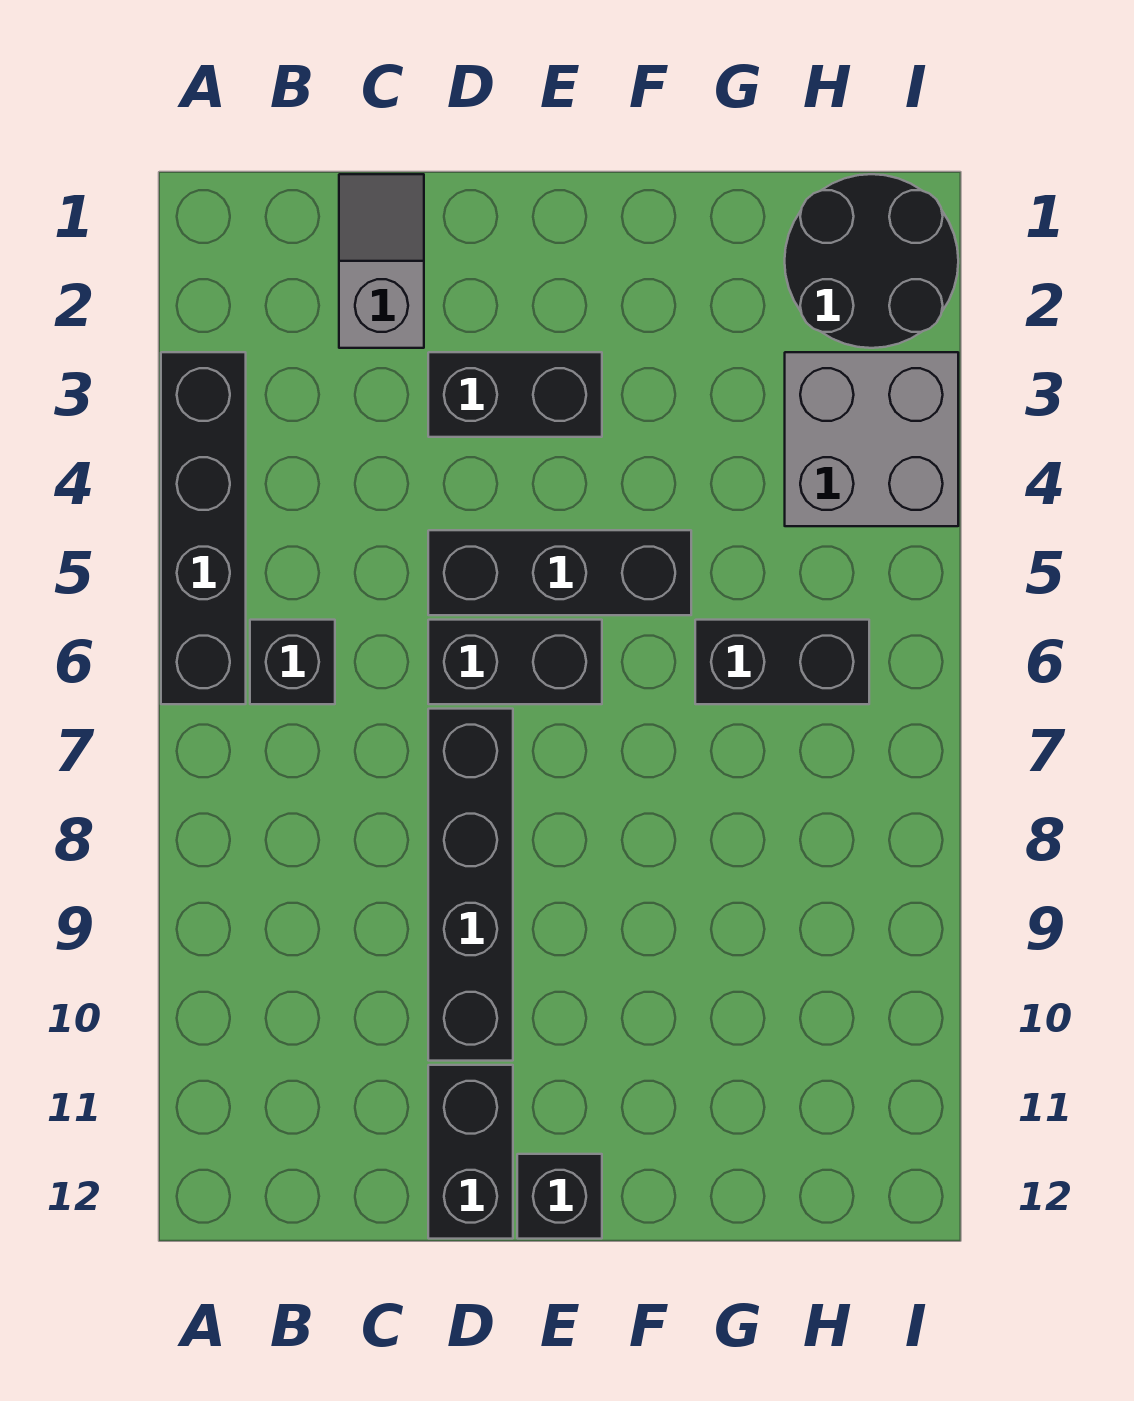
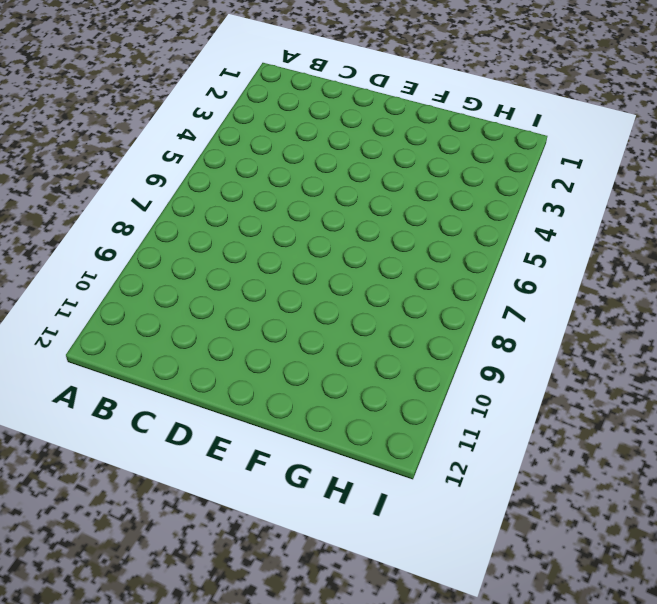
none -> black brick A3:A6 level 1
none -> black brick B6 level 1
none -> grey slope C1:C2 level 1 top 2

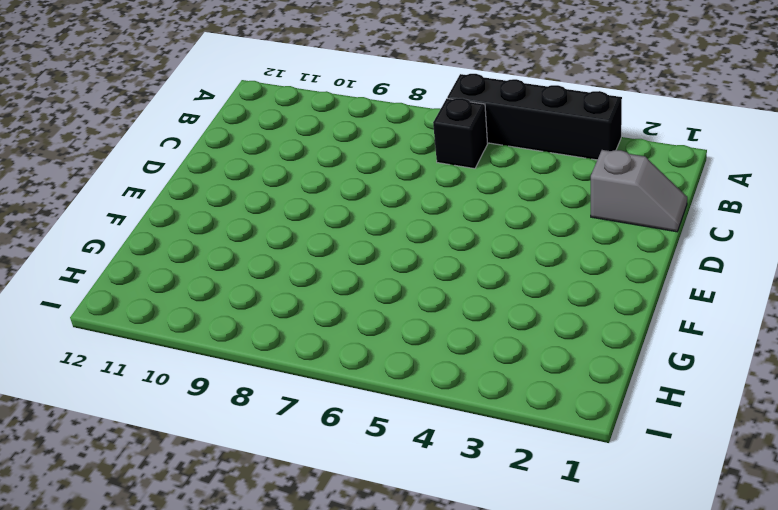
none -> black brick D3:E3 level 1
none -> black brick D5:F5 level 1
none -> black brick D6:E6 level 1

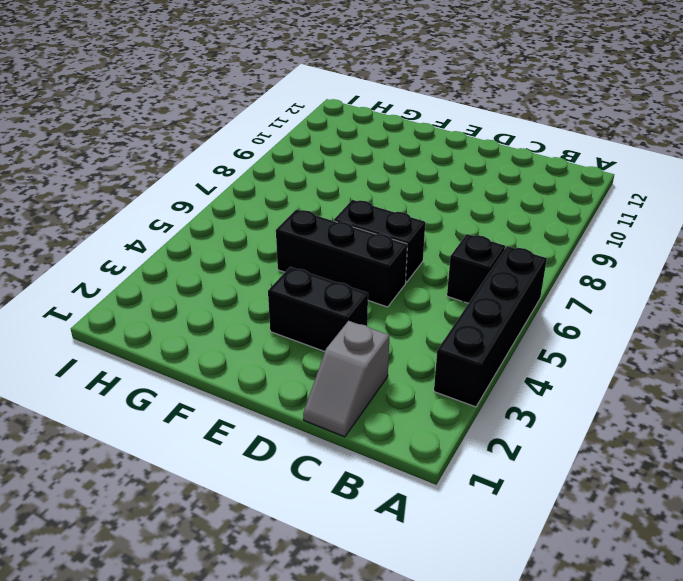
none -> black brick D7:D10 level 1
none -> black brick D11:D12 level 1
none -> black brick E12 level 1

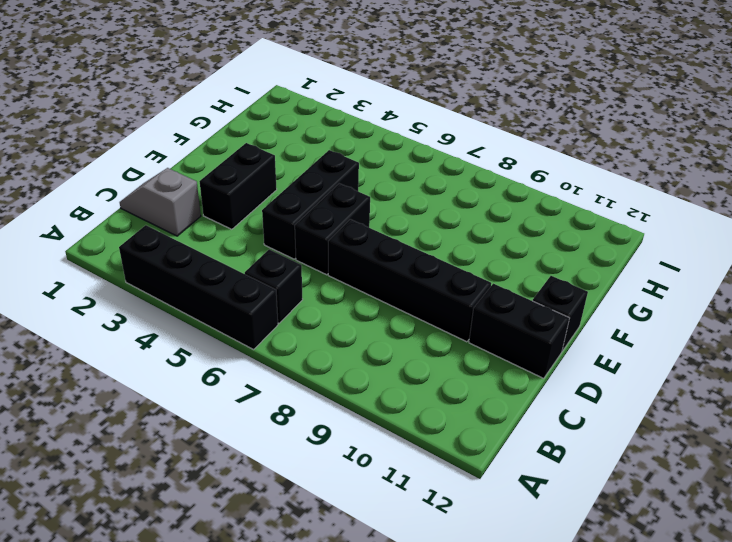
none -> black brick G6:H6 level 1
none -> black round brick H1:I2 level 1
none -> grey brick H3:I4 level 1

